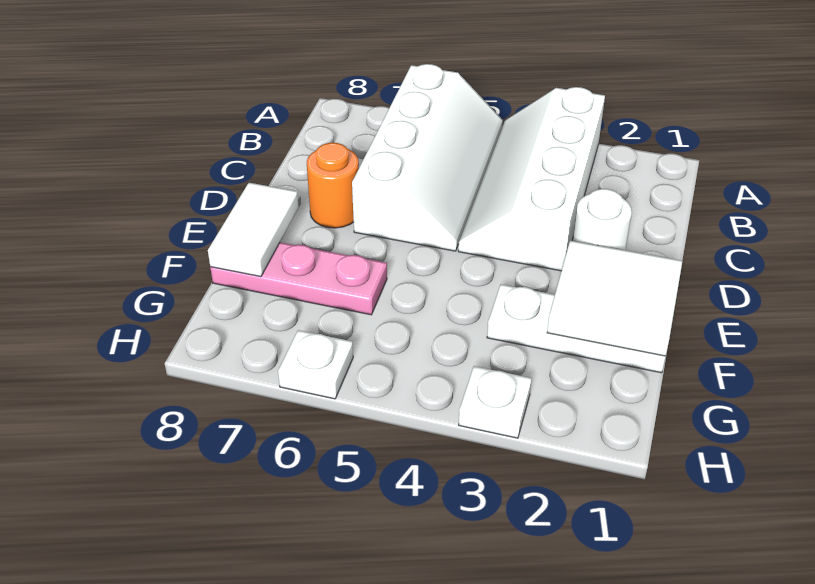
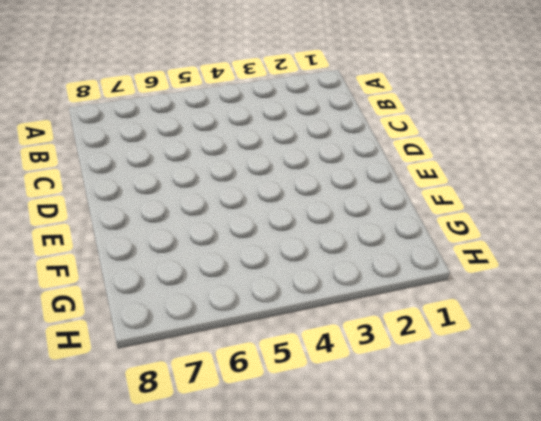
none -> white slope A3:D4 level 1 top 3
none -> white slope A5:D6 level 1 top 6

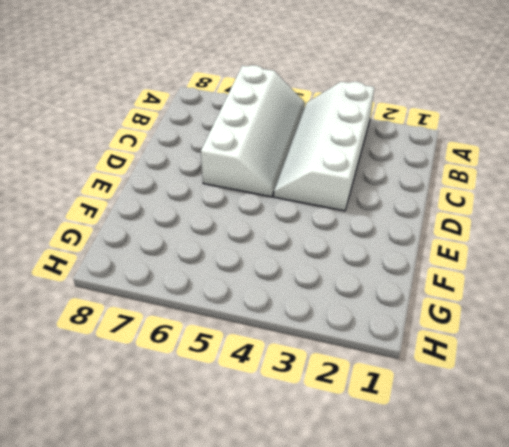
none -> white round brick D2 level 1
none -> orange round brick D7 level 1

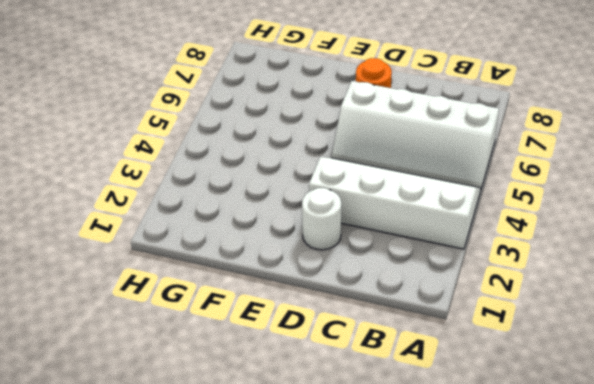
none -> white plate F1:F3 level 1
none -> pink plate F6:F8 level 1

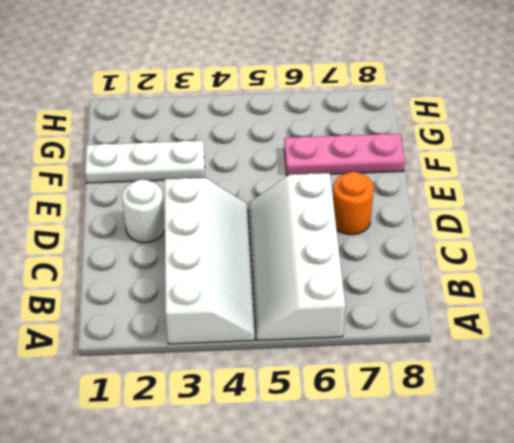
none -> white plate H3 level 1
none -> white plate H6 level 1

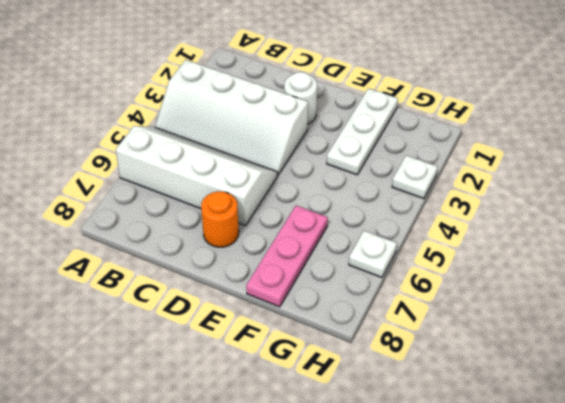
none -> white tile E1:F2 level 2
none -> white tile E8:F8 level 2

